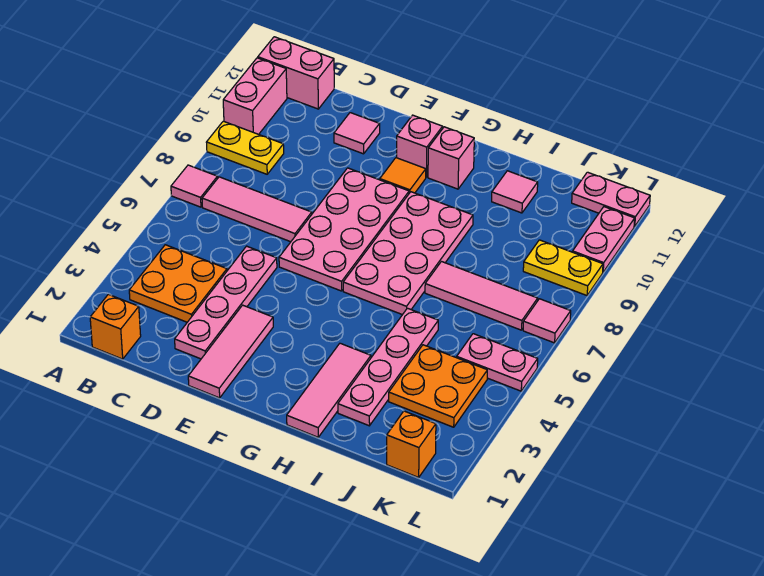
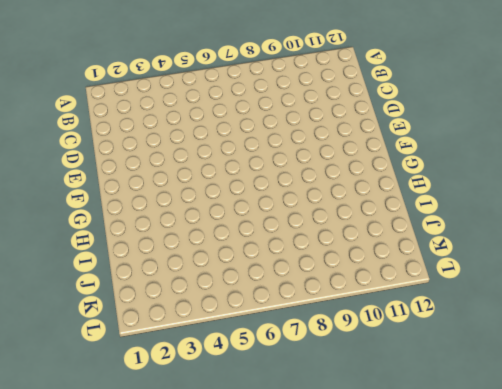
none -> pink tile A7 level 1
none -> yellow plate A9:B9 level 1
none -> pink brick A10:A11 level 1

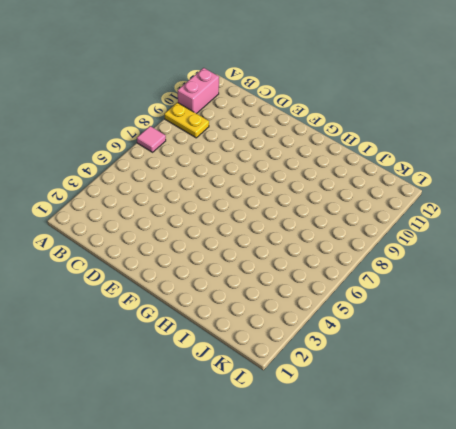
none -> pink brick A12:B12 level 1
none -> orange brick B1 level 1
none -> orange plate B3:C4 level 1

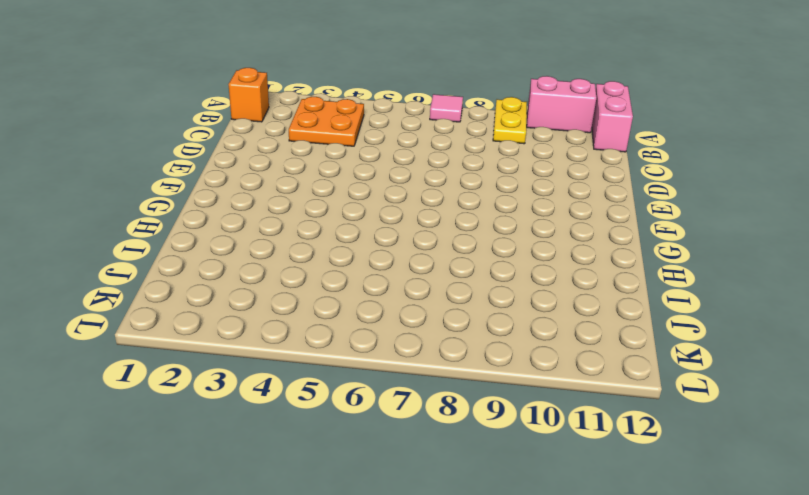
none -> pink tile B7:D7 level 1
none -> pink plate D2:D5 level 1
none -> pink tile D11 level 1

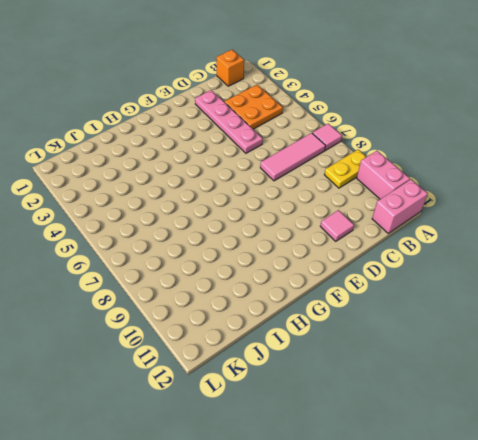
none -> pink tile E1:E3 level 1
none -> pink plate E6:F9 level 1
none -> orange tile F10 level 1

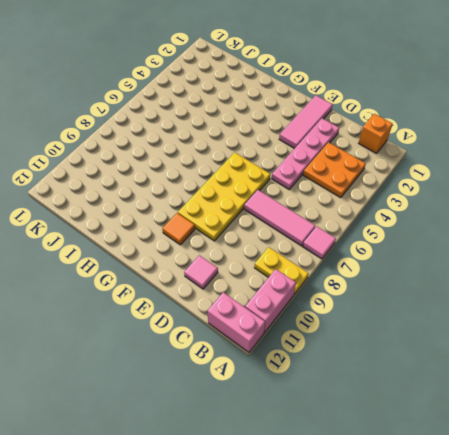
yellow plate E6:F9 level 1 -> pink plate E6:F9 level 1
none -> pink brick F11 level 1
none -> pink plate G6:H9 level 1
none -> pink brick G11 level 1

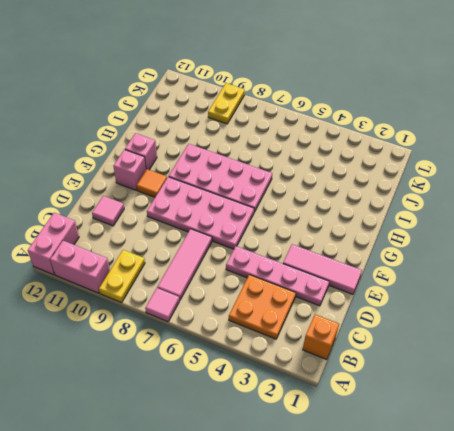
none -> pink tile H1:H3 level 1
none -> pink plate I2:I5 level 1
none -> pink tile I7:K7 level 1

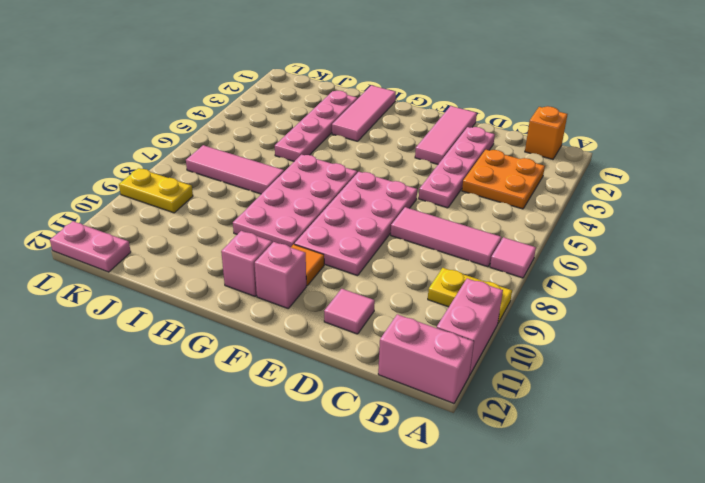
none -> pink tile I11 level 1
none -> orange plate J3:K4 level 1
none -> orange brick K1 level 1

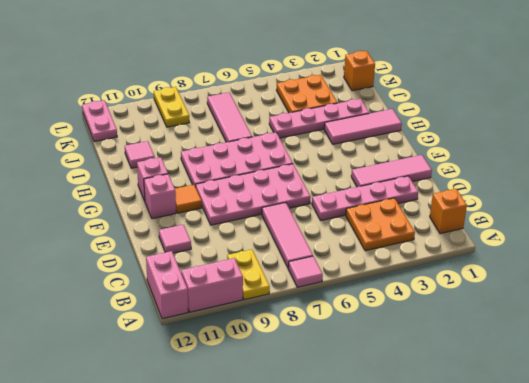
none -> pink plate K5:L5 level 1
none -> pink tile L7 level 1
none -> pink plate L10:L11 level 1

